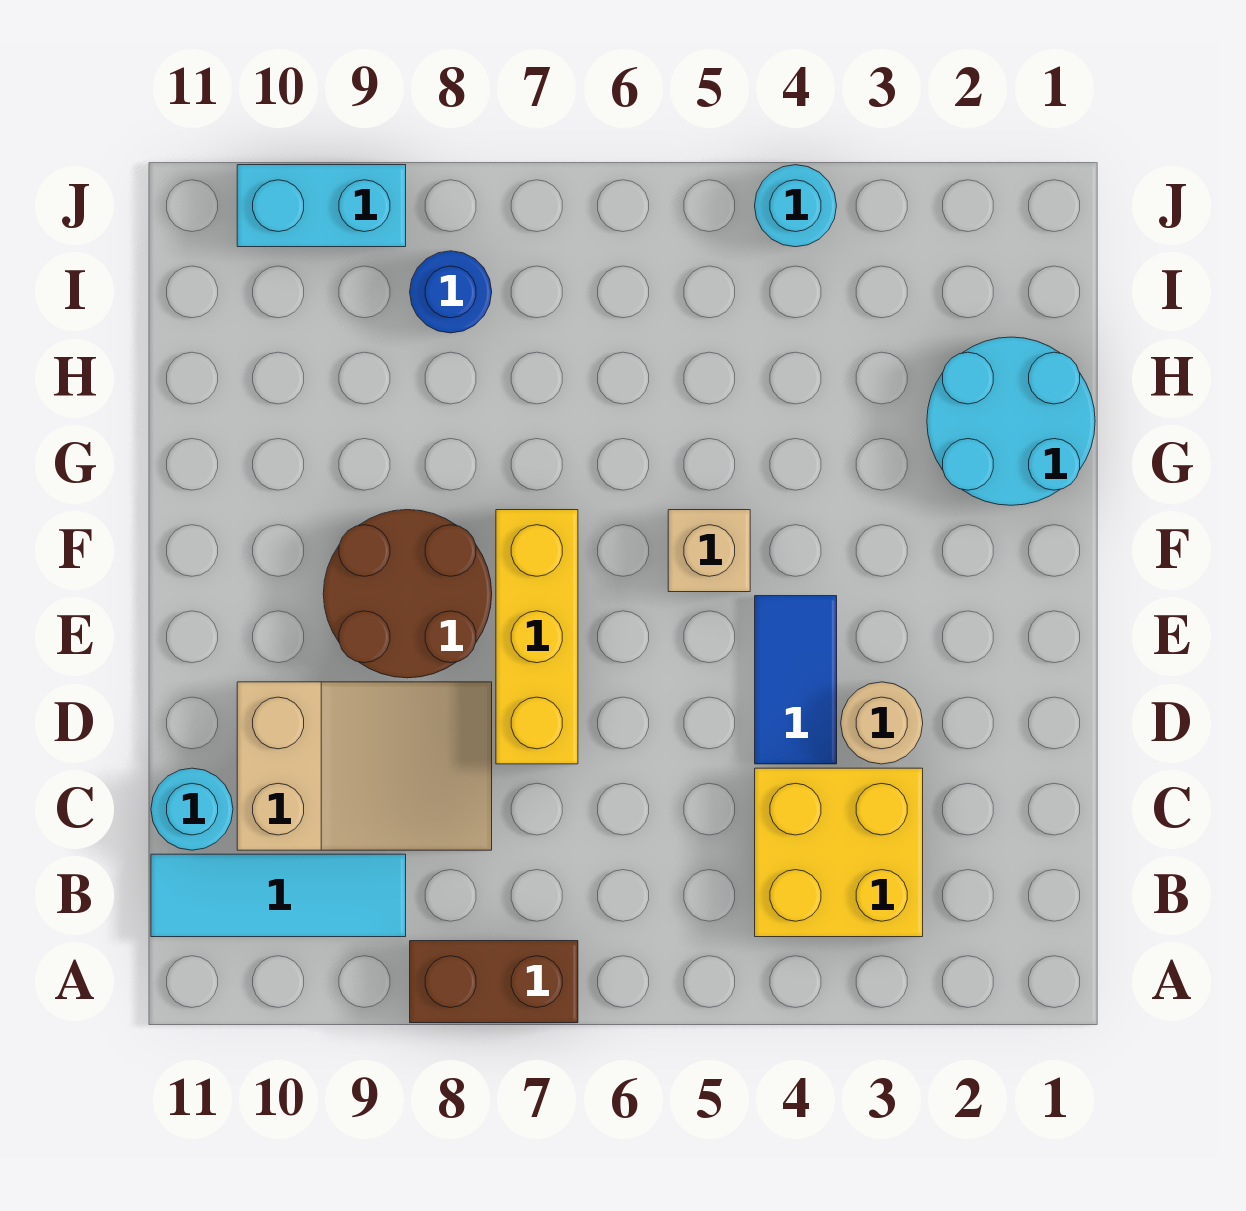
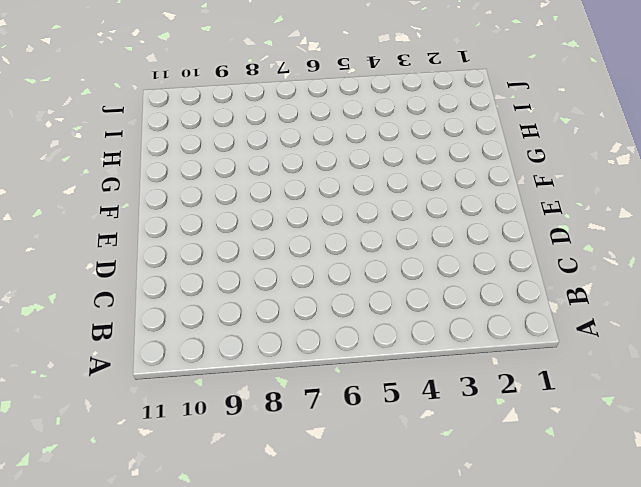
none -> brown brick A7:A8 level 1
none -> yellow brick B3:C4 level 1
none -> cyan tile B9:B11 level 1

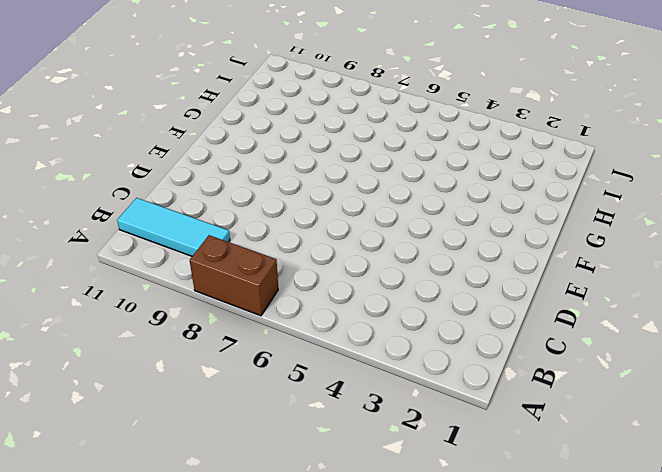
none -> yellow brick B3:C4 level 1
none -> tan slope C8:D10 level 1 top 10
none -> cyan round brick C11 level 1

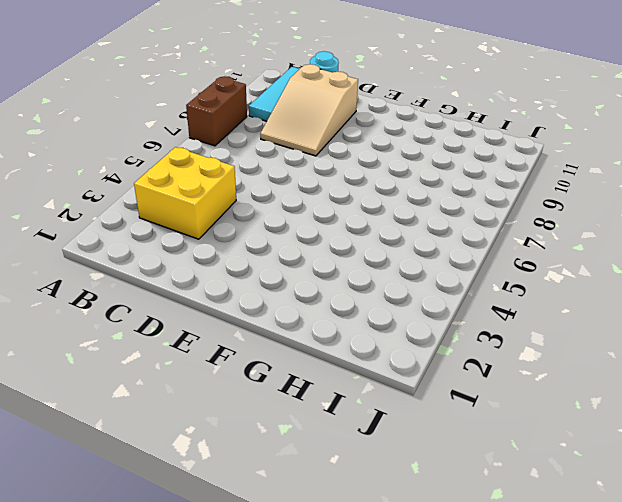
none -> tan round brick D3 level 1
none -> blue tile D4:E4 level 1
none -> yellow brick D7:F7 level 1

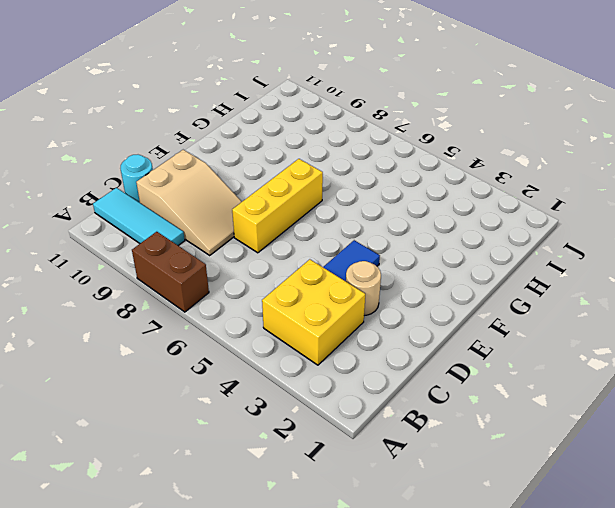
none -> brown round brick E8:F9 level 1
none -> tan brick F5 level 1
none -> cyan round brick G1:H2 level 1

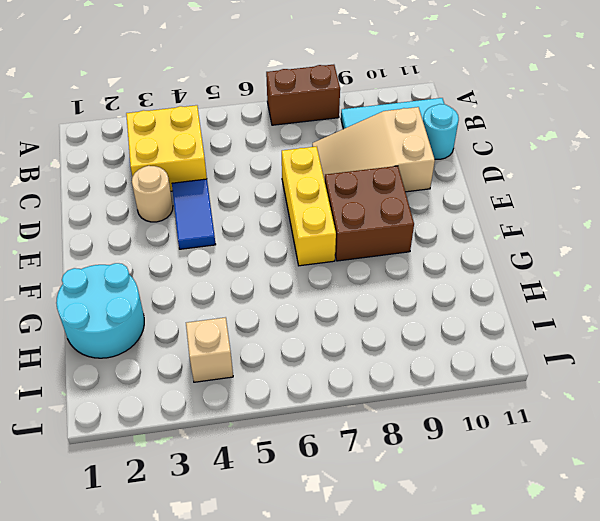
brown brick E8:F9 level 1 -> brown round brick E8:F9 level 1
tan brick I4 level 1 -> tan brick F5 level 1
none -> blue round brick I8 level 1
none -> cyan round brick J4 level 1
none -> cyan brick J9:J10 level 1

